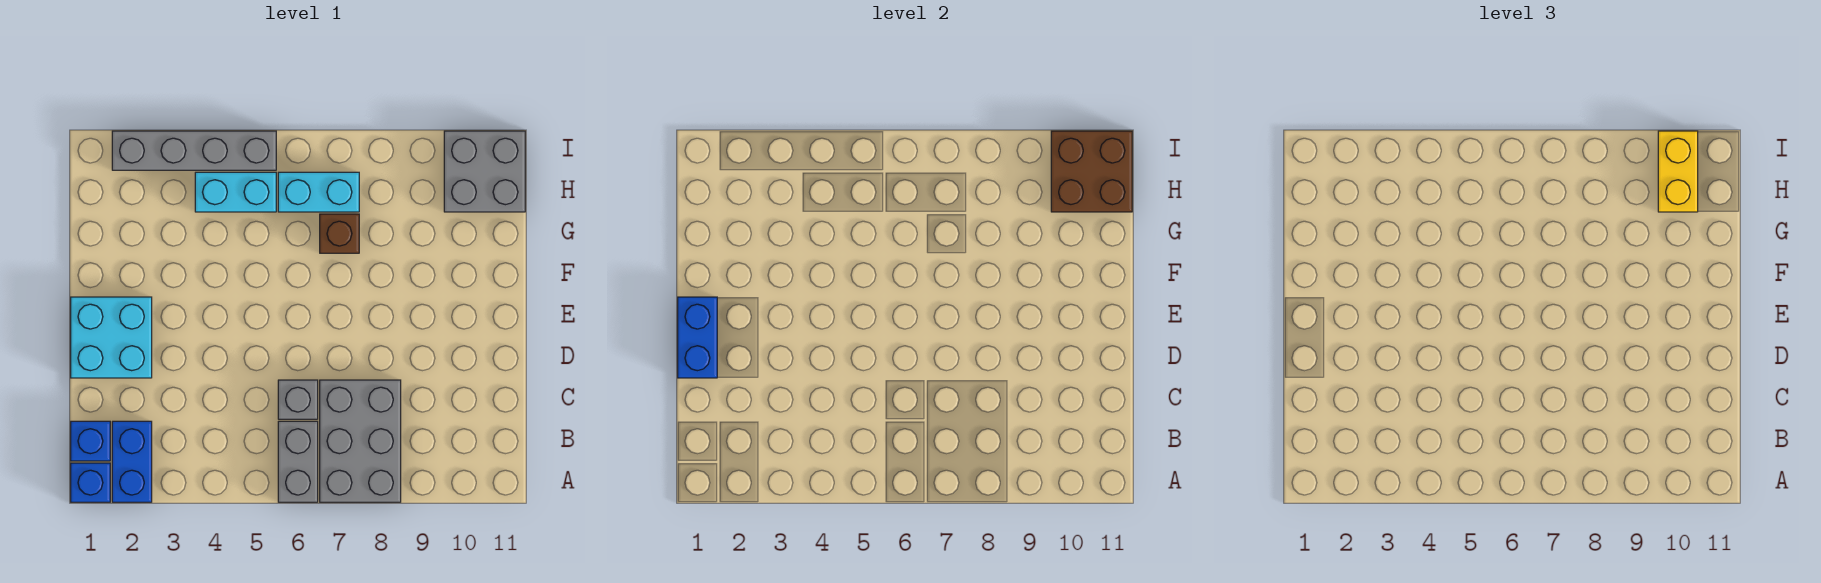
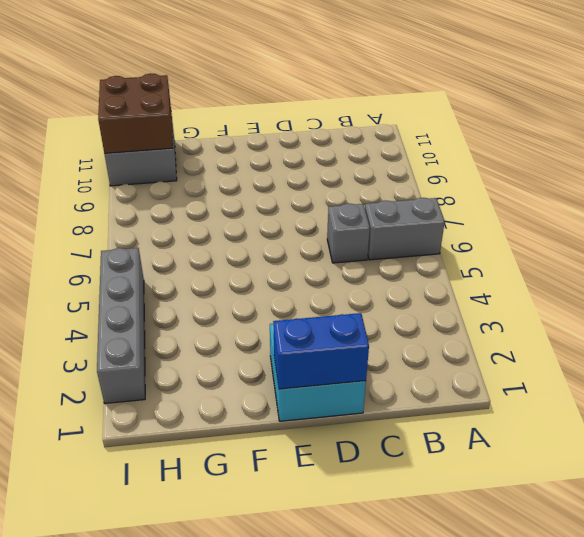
none -> blue brick A1 level 1
none -> blue brick A2:B2 level 1
none -> grey brick A7:C8 level 1

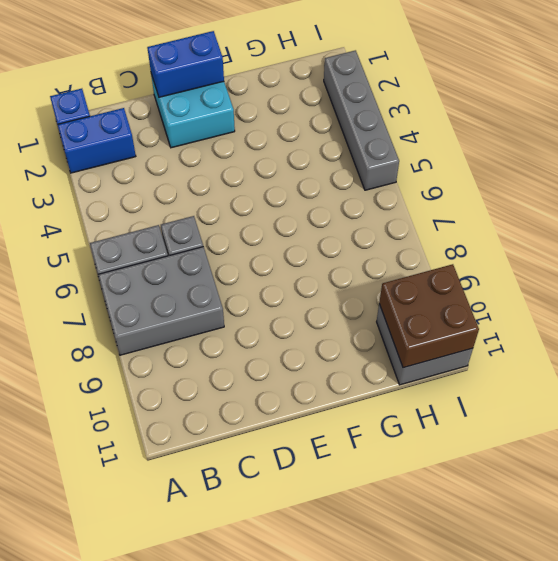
none -> blue brick B1 level 1
none -> brown brick G7 level 1
none -> cyan brick H4:H5 level 1

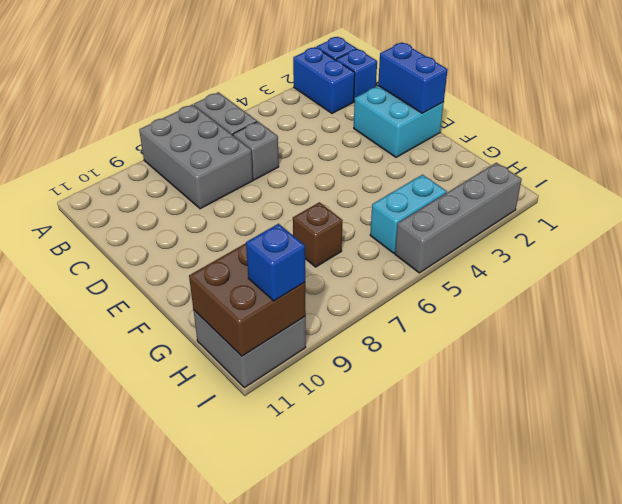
blue brick I10 level 3 -> yellow brick H10:I10 level 3
none -> cyan brick H6:H7 level 1

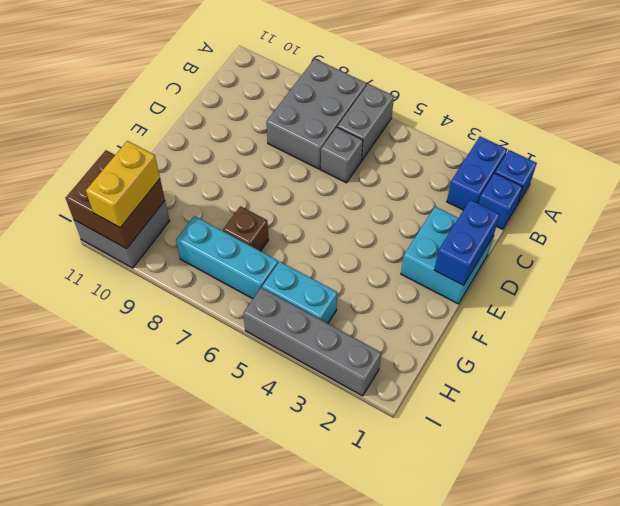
cyan brick H6:H8 level 1 -> cyan brick H6:H7 level 1

